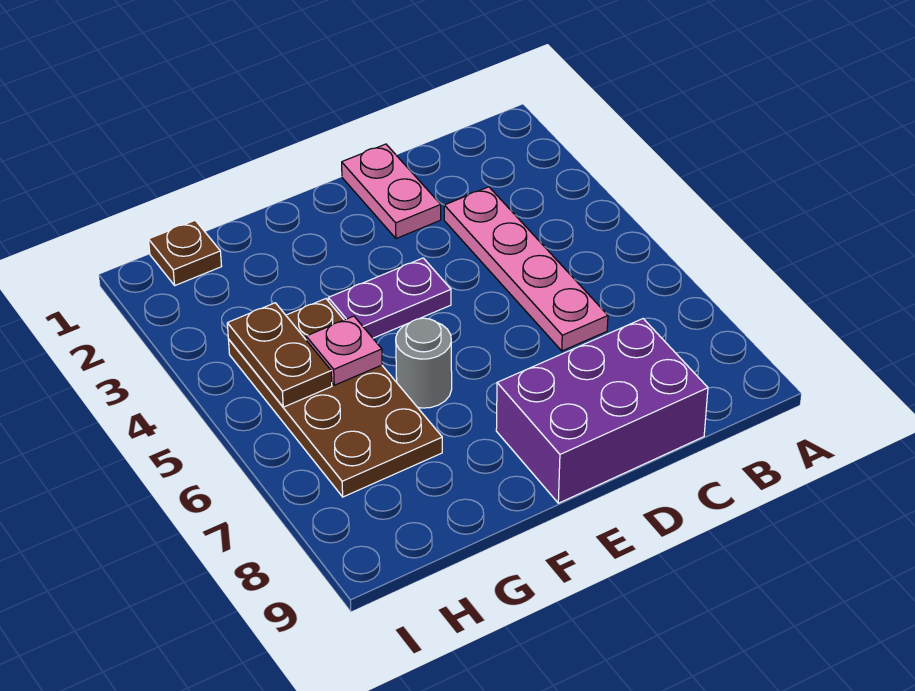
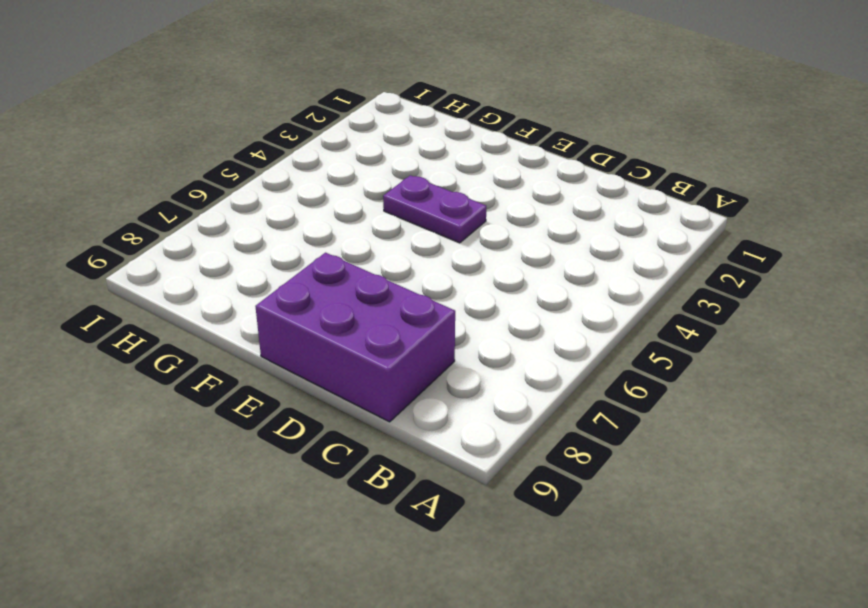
none -> pink plate C3:C6 level 1
none -> pink plate D1:D2 level 1

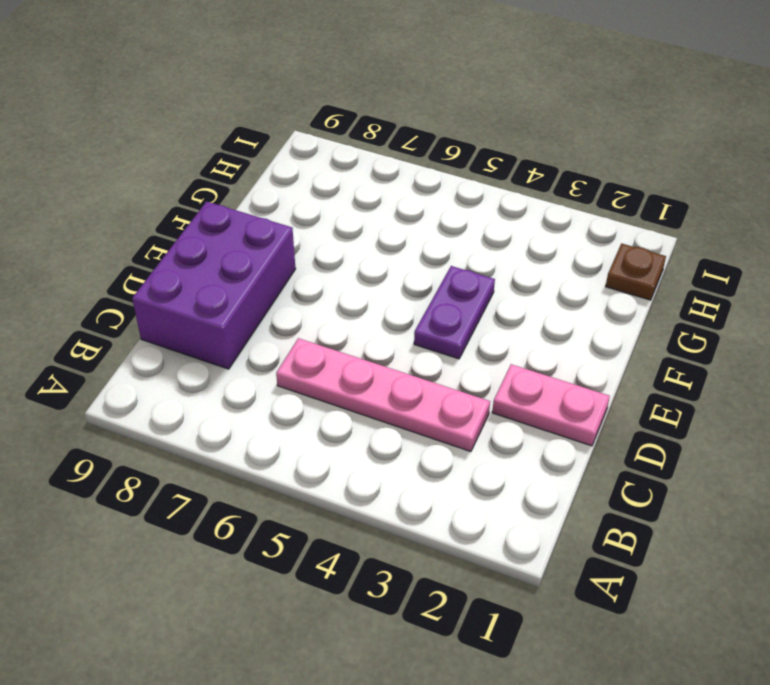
none -> grey round brick F6 level 1
none -> brown plate G4:H7 level 1

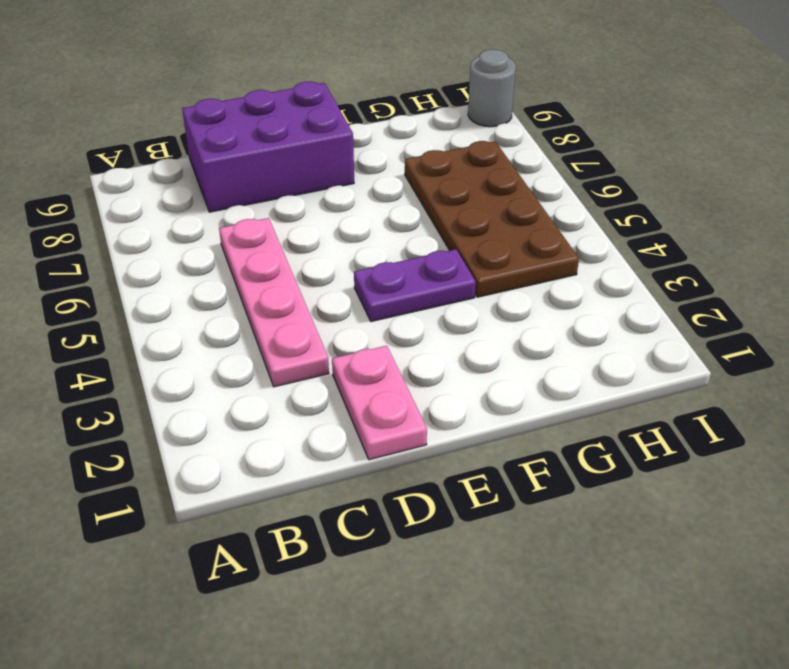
grey round brick I9 level 1 -> grey round brick F6 level 1
none -> brown plate H1 level 1
none -> pink plate G5 level 2

